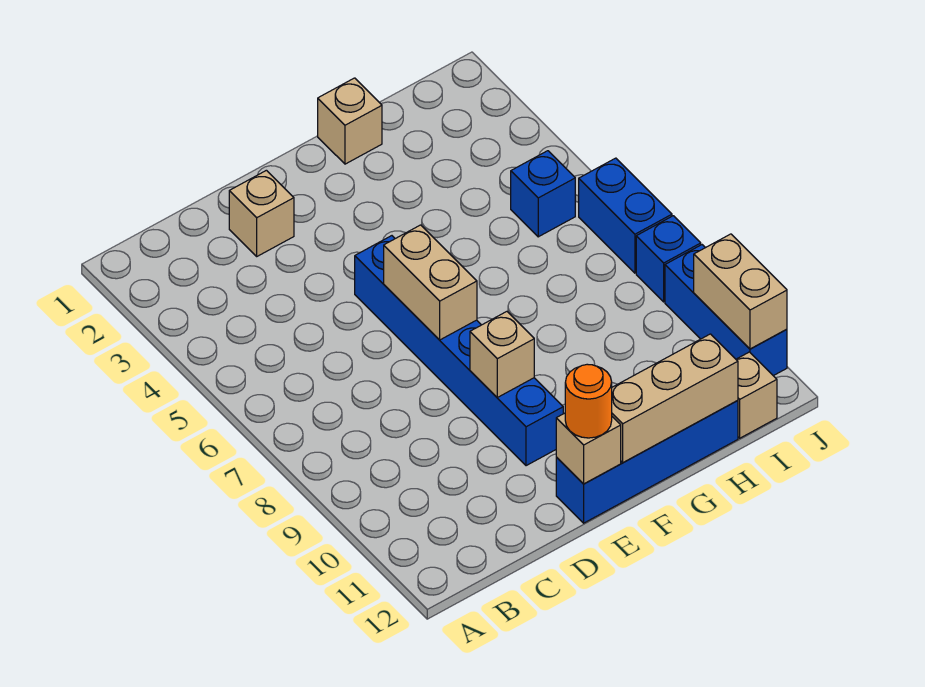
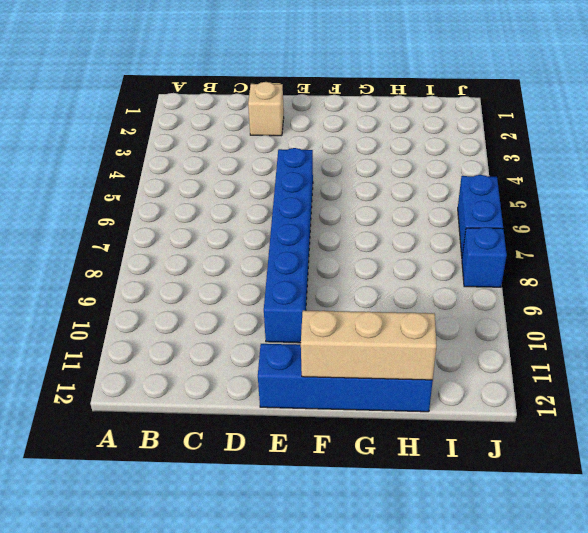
none -> tan brick G1 level 1
none -> blue brick I5 level 1
none -> tan brick I12 level 1

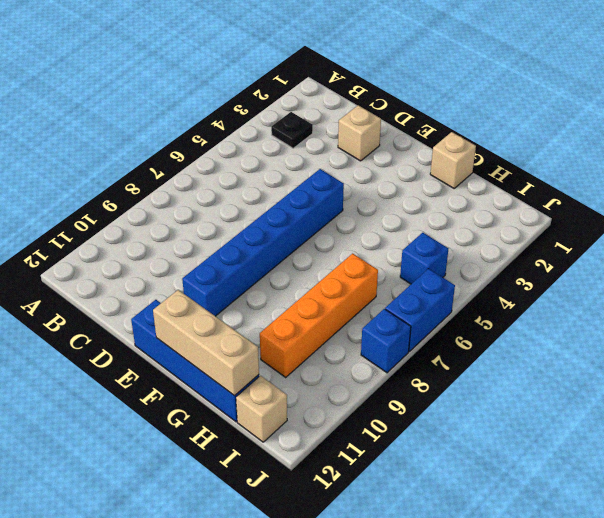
black plate B3 level 1 -> none
orange brick H7:H10 level 1 -> none
none -> blue brick J9:J11 level 1
none -> tan brick E6:E7 level 2
none -> tan brick E9 level 2

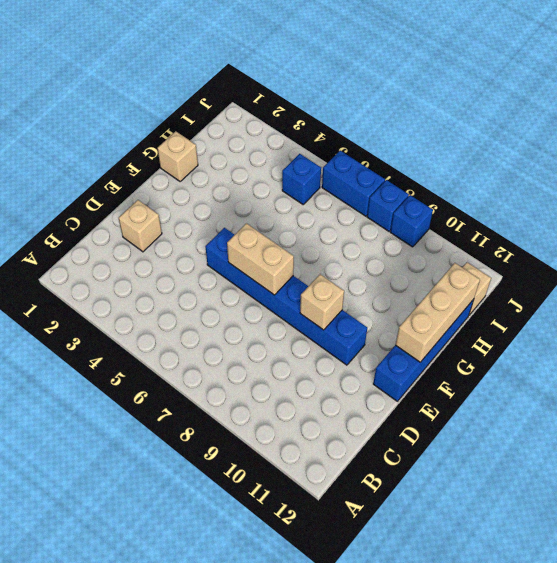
blue brick J9 level 1 -> blue brick J9:J11 level 1
none -> tan brick E12 level 2
none -> tan brick J10:J11 level 2
none -> orange round brick E12 level 3

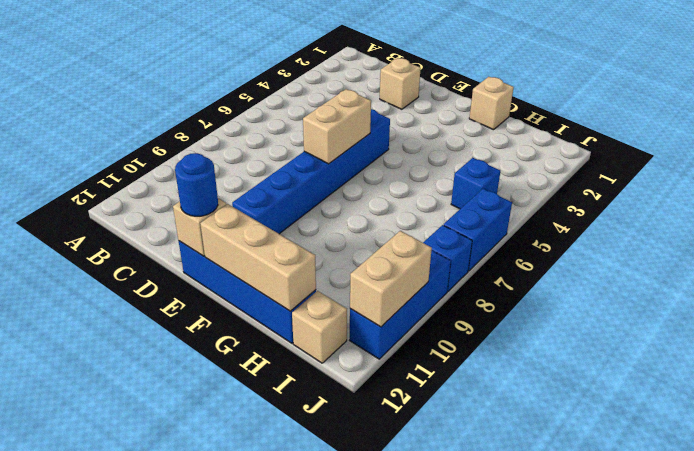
blue round brick E12 level 3 -> orange round brick E12 level 3
none -> tan brick E9 level 2

